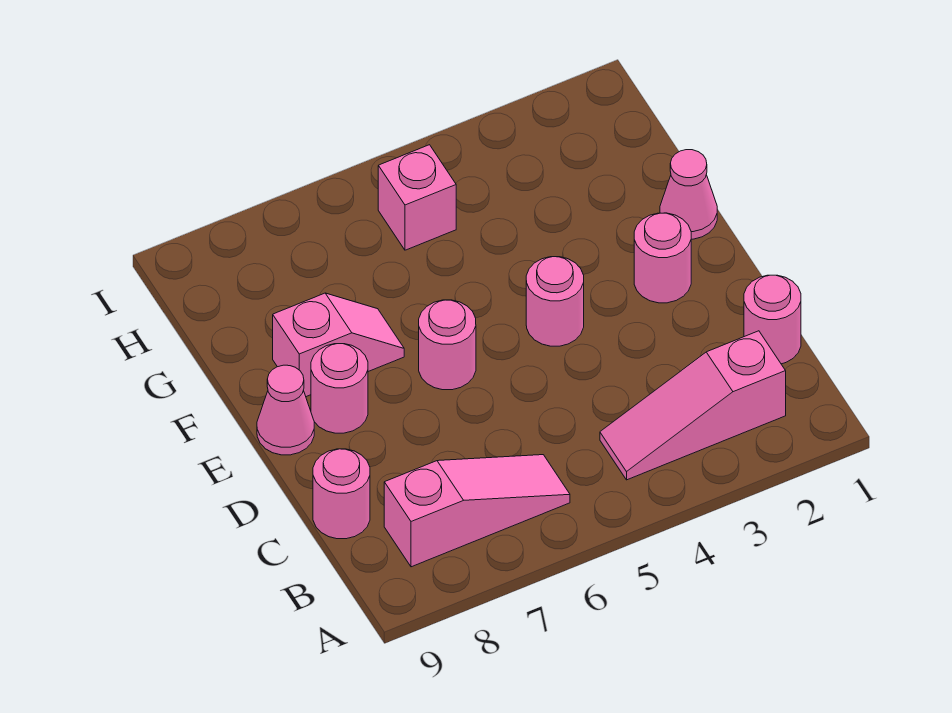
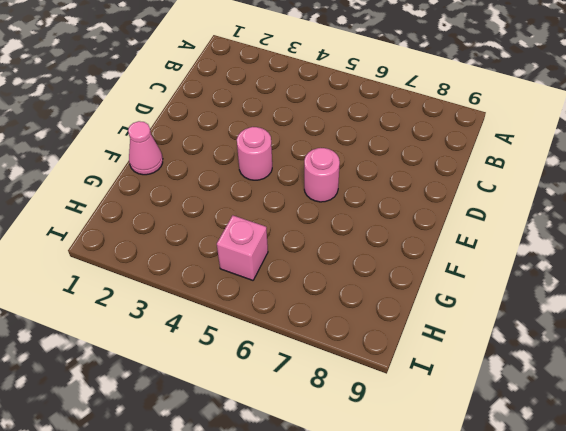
none -> pink slope B2:B4 level 1 top 2
none -> pink slope B6:B8 level 1 top 8
none -> pink round brick C1 level 1

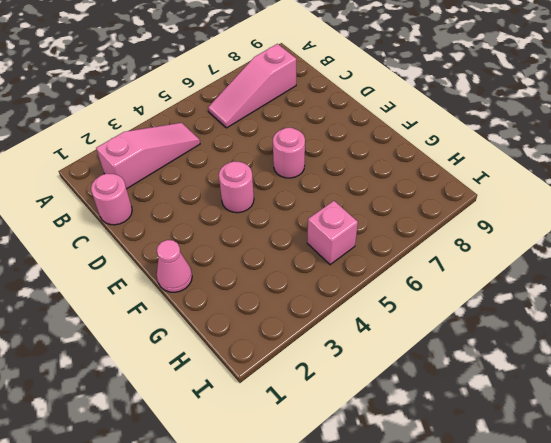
none -> pink round brick C9 level 1
none -> pink round brick E2 level 1
none -> pink round brick E8 level 1

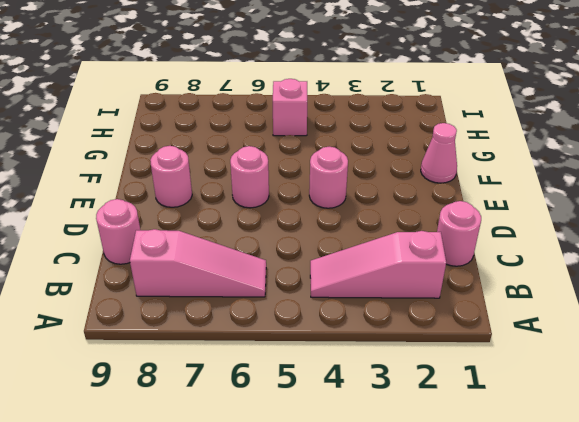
none -> pink round brick E2 level 1
none -> pink cone E9 level 1
none -> pink slope F7:F8 level 1 top 8

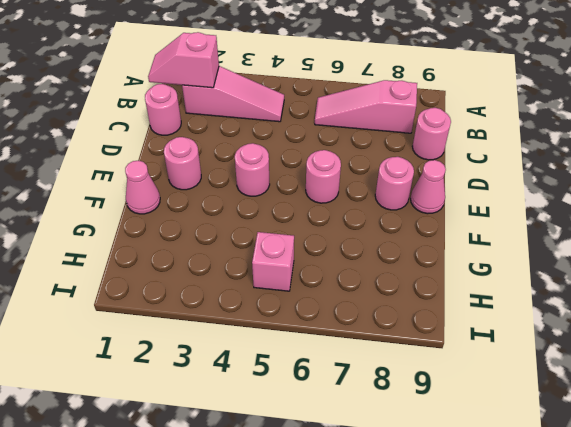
pink slope B1:B2 level 2 top 2 -> pink slope F7:F8 level 1 top 8

